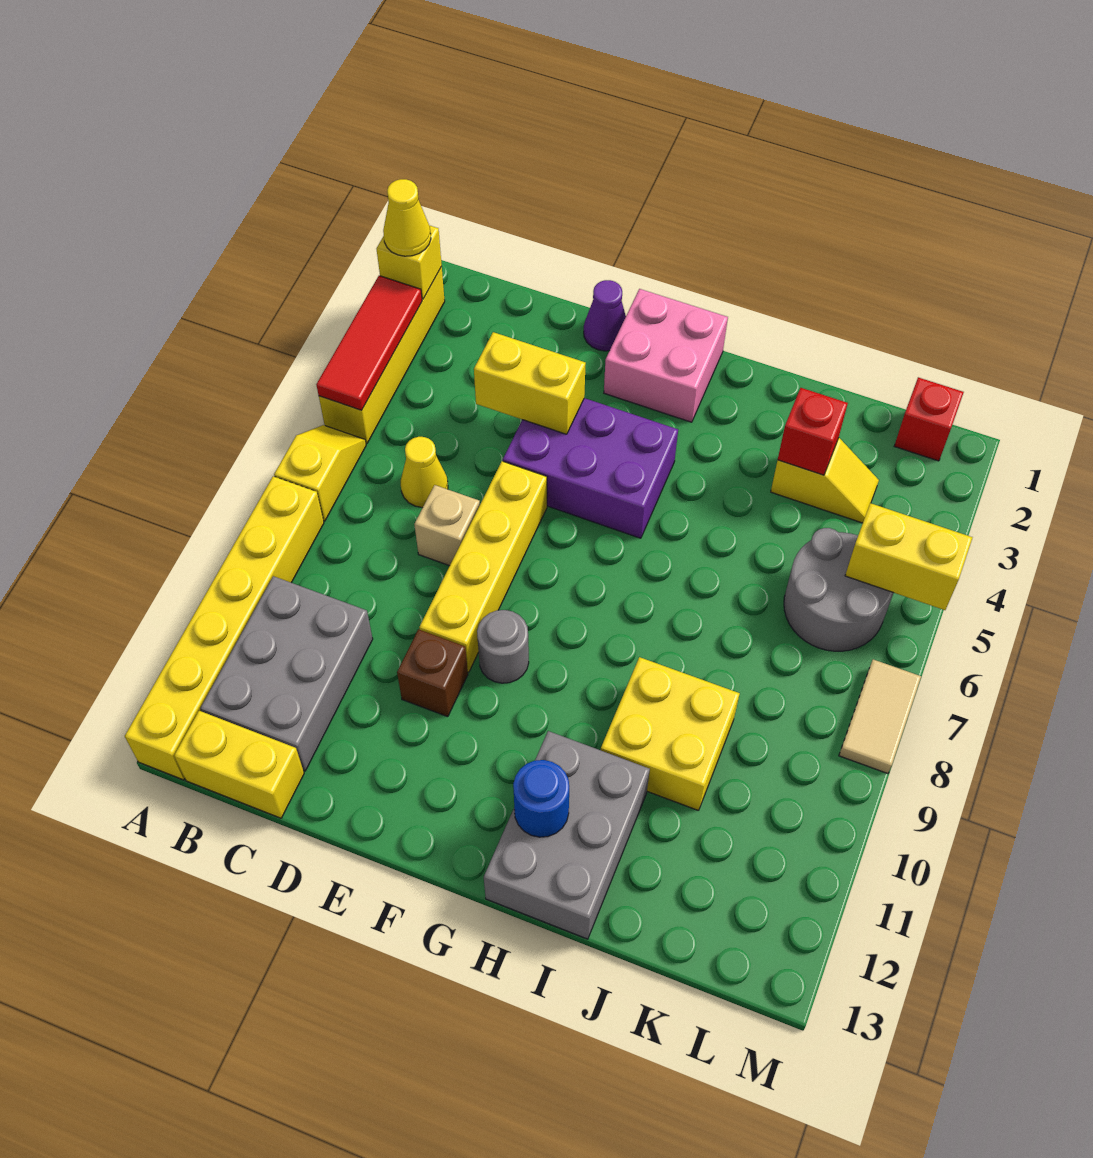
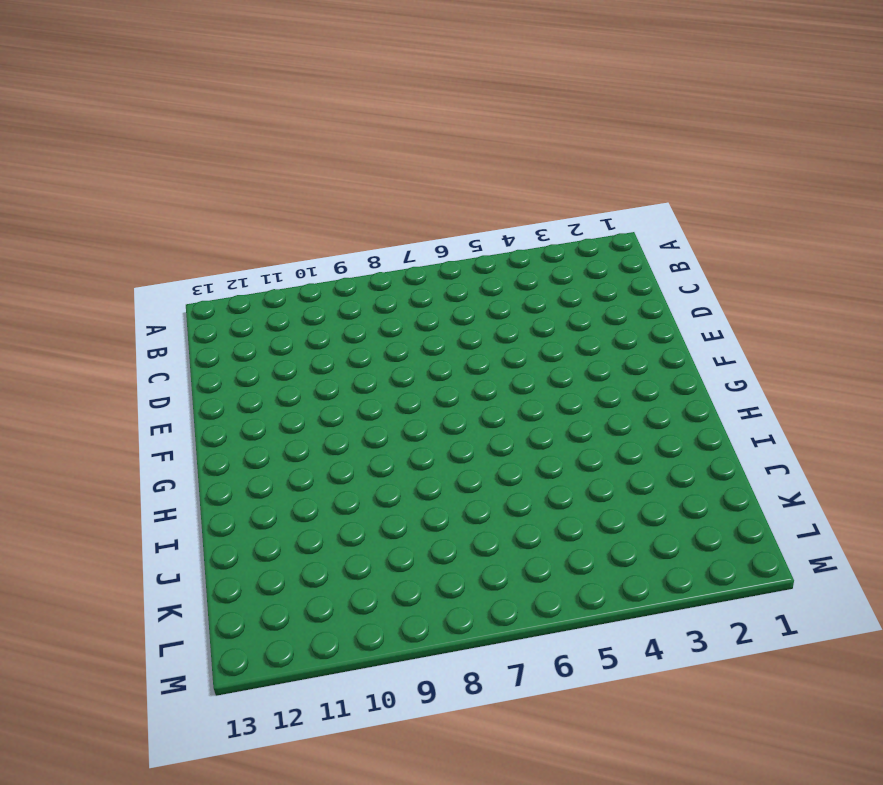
none -> yellow brick A2:A5 level 1
none -> yellow slope A6:A7 level 1 top 7
none -> yellow brick A8:A13 level 1

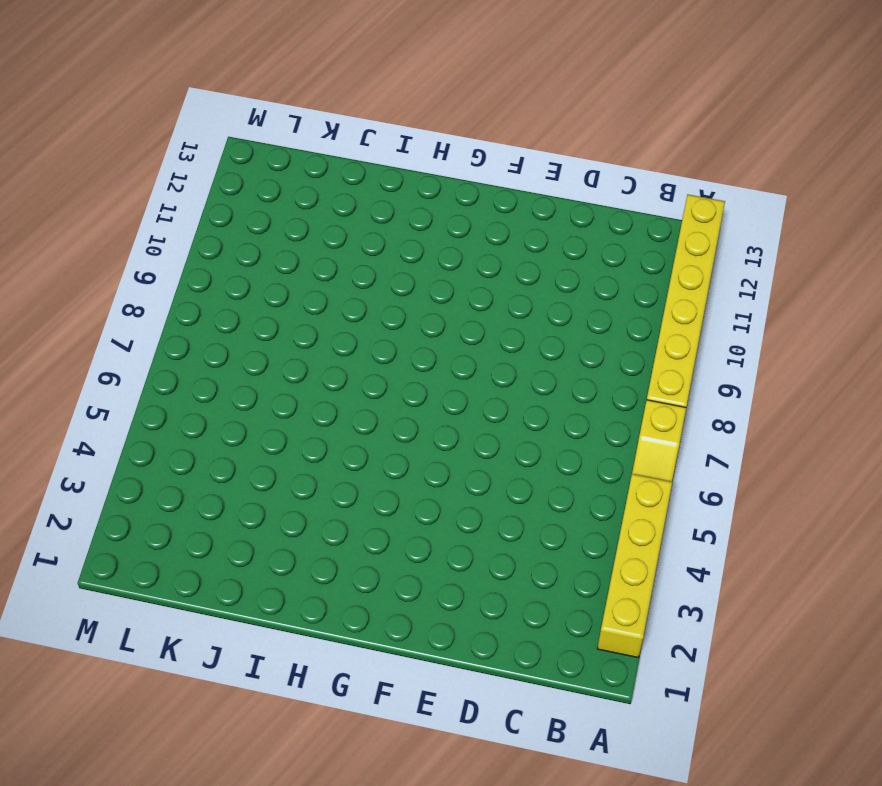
none -> grey brick B10:C12 level 1
none -> yellow brick B13:C13 level 1
none -> yellow cone C6 level 1

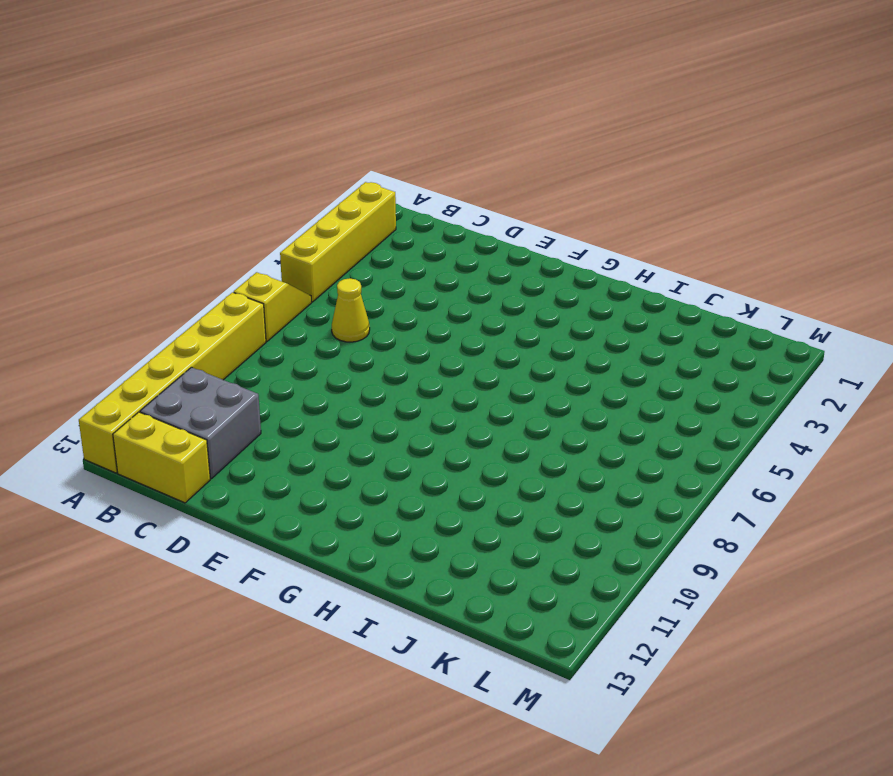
grey brick B11:C12 level 1 -> grey brick B10:C12 level 1
none -> tan brick D7 level 1
none -> purple cone E1 level 1
none -> purple brick E4:G5 level 1

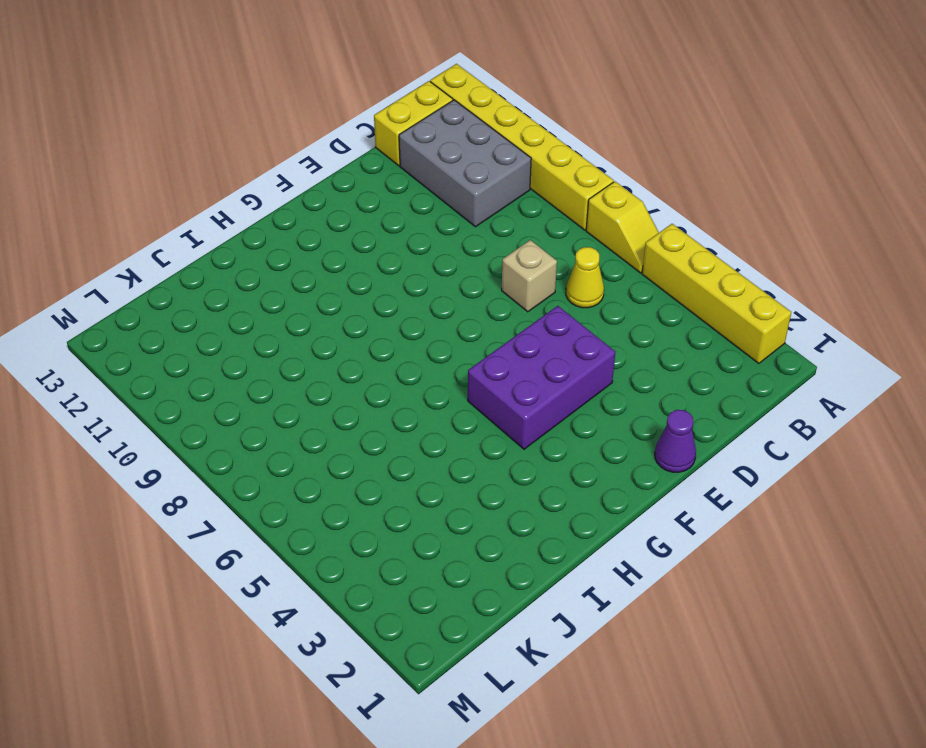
none -> yellow brick E6:E9 level 1
none -> brown brick E10 level 1
none -> pink brick F1:G2 level 1

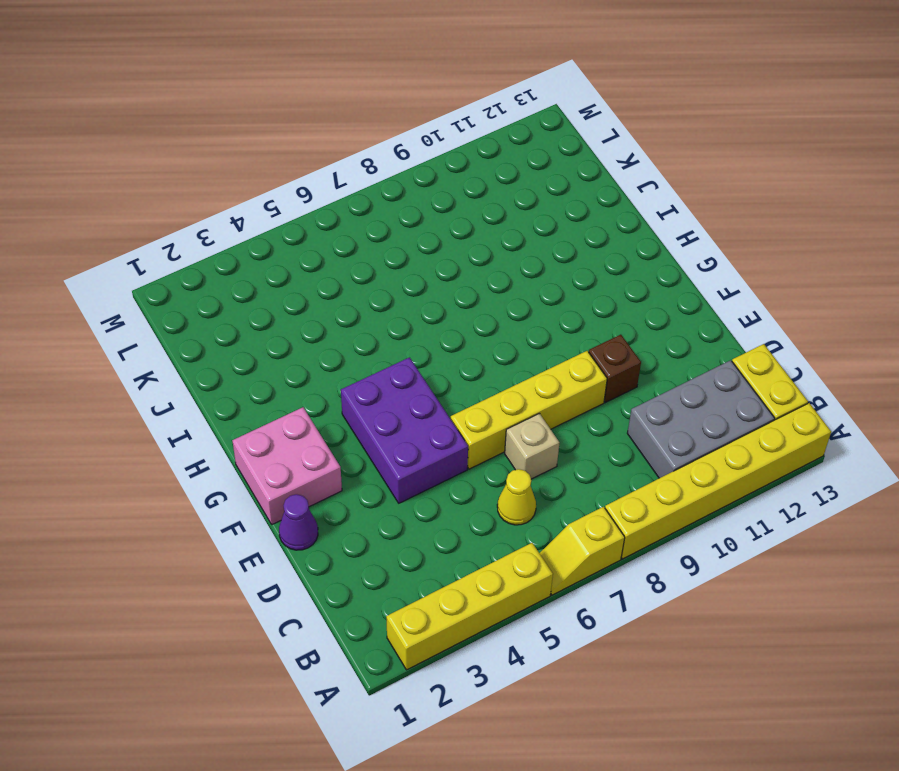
none -> grey round brick F9 level 1
none -> grey brick H11:I13 level 1
none -> yellow brick I9:J10 level 1

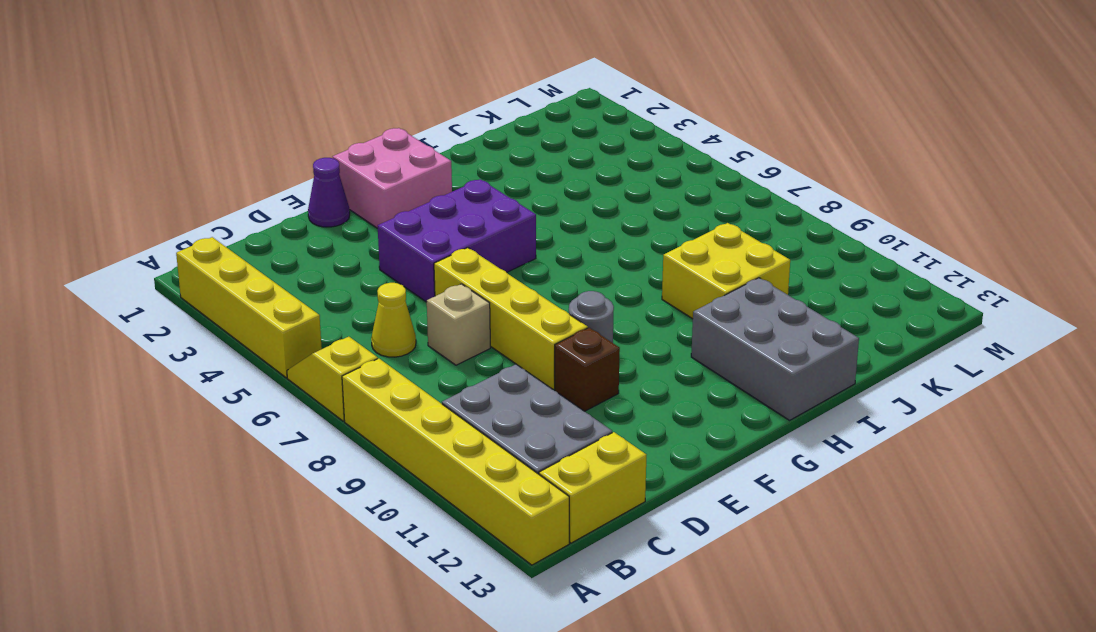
none -> yellow slope J3:K3 level 1 top J
none -> grey round brick K5:L6 level 1
none -> red brick L1 level 1

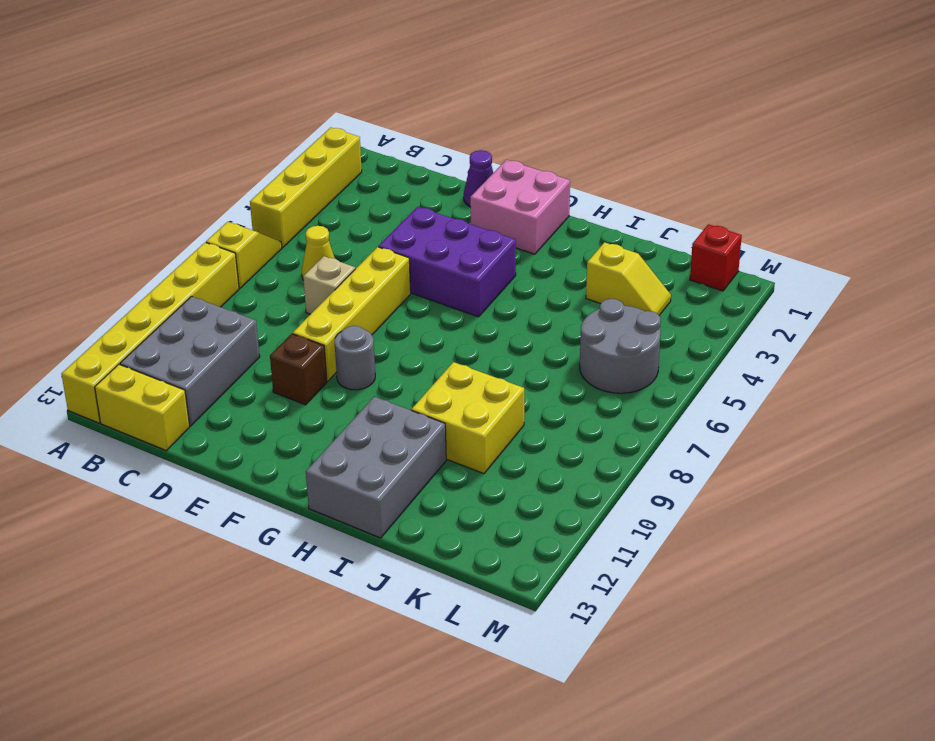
none -> tan tile M7:M8 level 1
none -> yellow brick A2 level 2
none -> red tile A3:A5 level 2

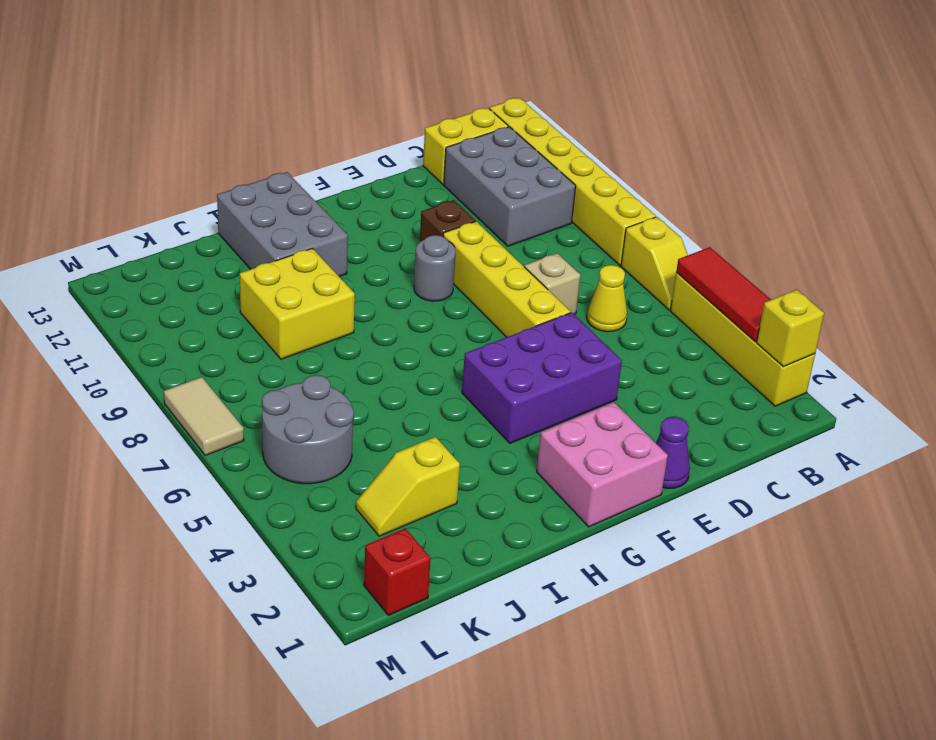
none -> yellow brick D4:E4 level 2
none -> blue round brick H12 level 2
none -> red brick J3 level 2

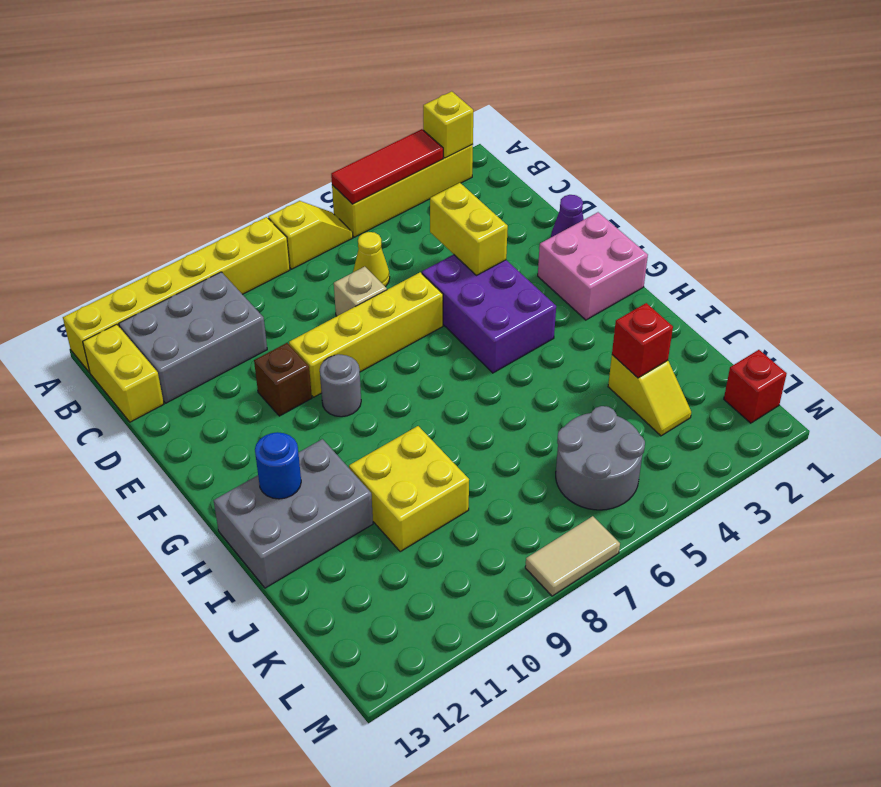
none -> yellow brick L5:M5 level 2
none -> yellow cone A2 level 3

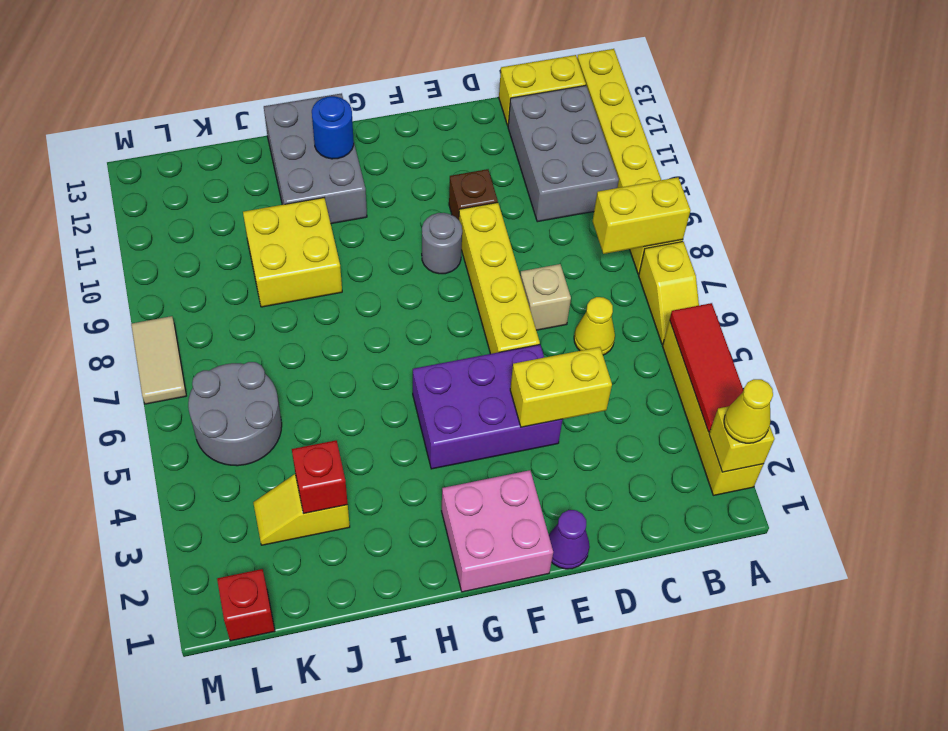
yellow brick A8:B8 level 2 -> yellow brick L5:M5 level 2

